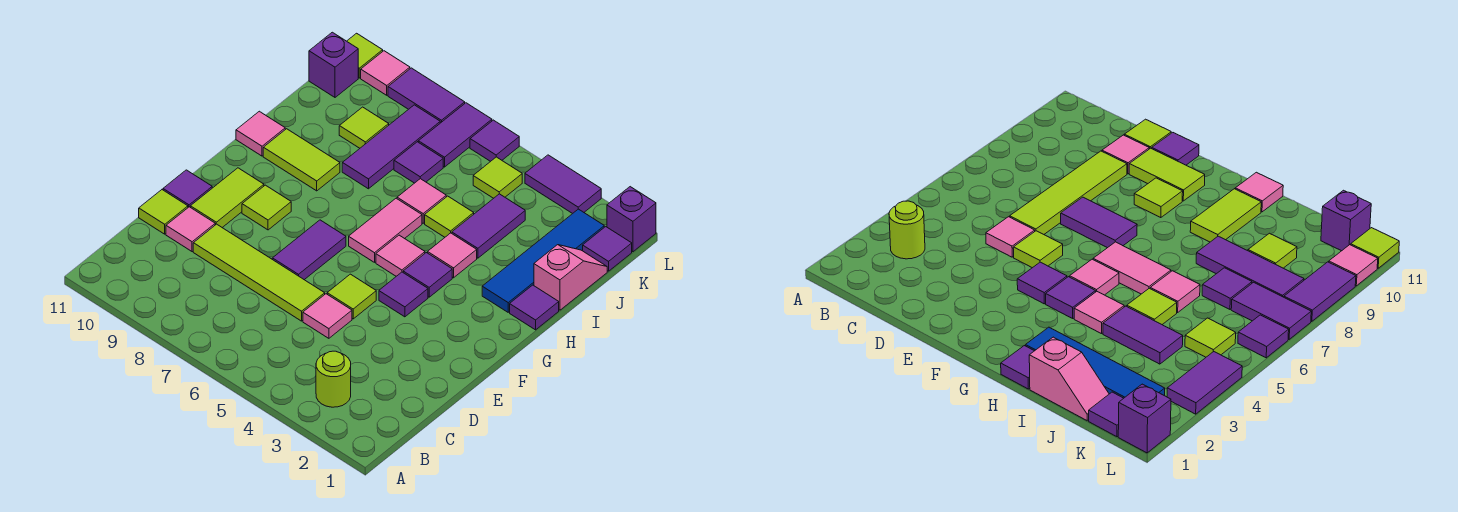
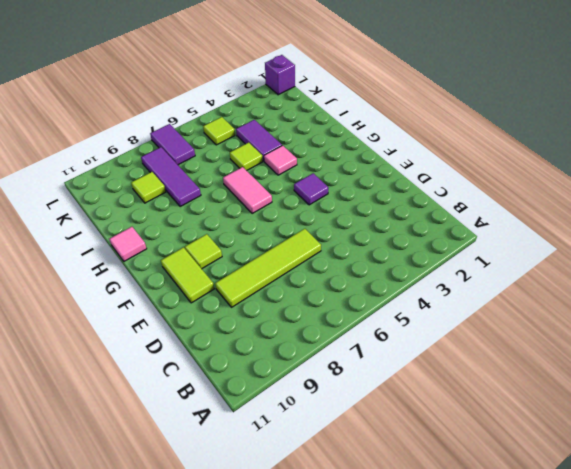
none -> lime round brick B3 level 1
none -> pink tile D5 level 1
none -> pink tile D10 level 1
none -> lime tile D11 level 1

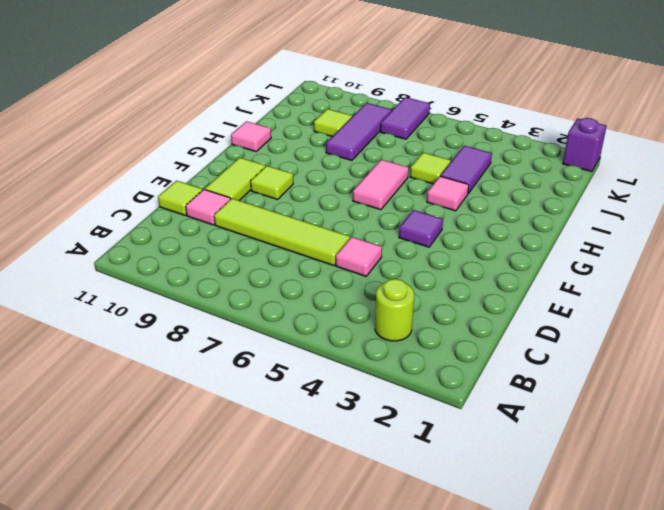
none -> lime tile E5 level 1
none -> purple tile E7:F7 level 1
none -> purple tile E11 level 1
none -> purple tile G4 level 1

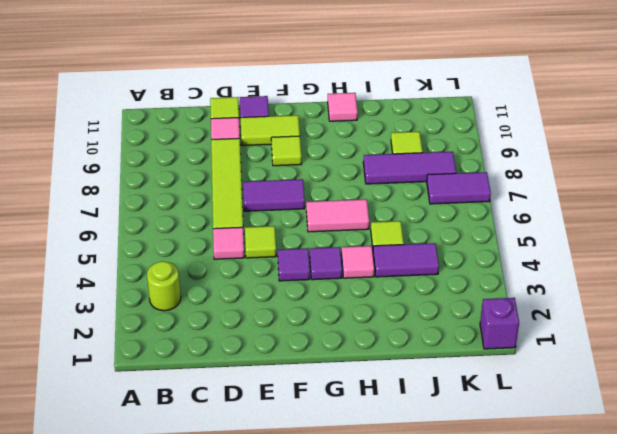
none -> pink tile G5 level 1
none -> purple tile H1 level 1
none -> blue tile H2:K2 level 1
none -> lime tile H9:H10 level 1

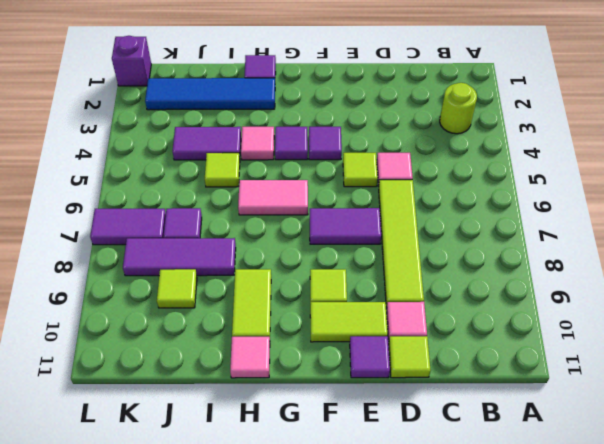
none -> pink tile G5 level 1
none -> pink slope I1:J1 level 1 top I
none -> pink tile I6 level 1
none -> purple tile K1 level 1

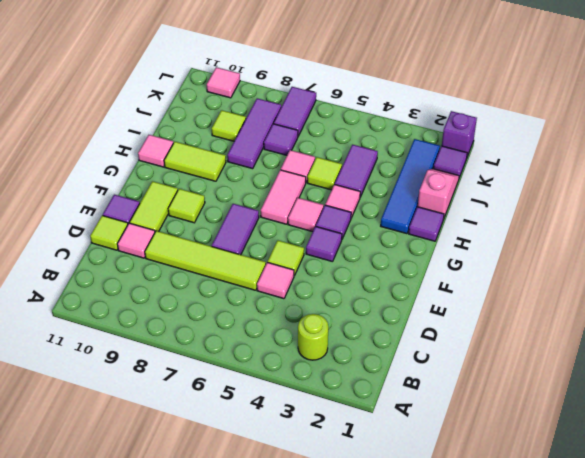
none -> lime tile K5 level 1
none -> purple brick K11 level 1
none -> purple tile L3:L4 level 1
none -> purple tile L6 level 1

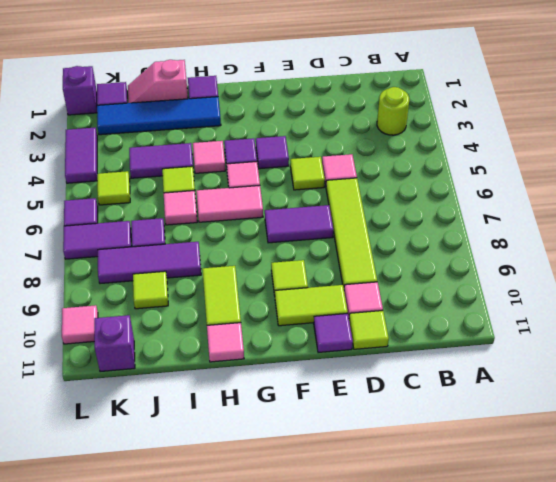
none -> purple tile L8:L9 level 1
none -> lime tile L11 level 1

